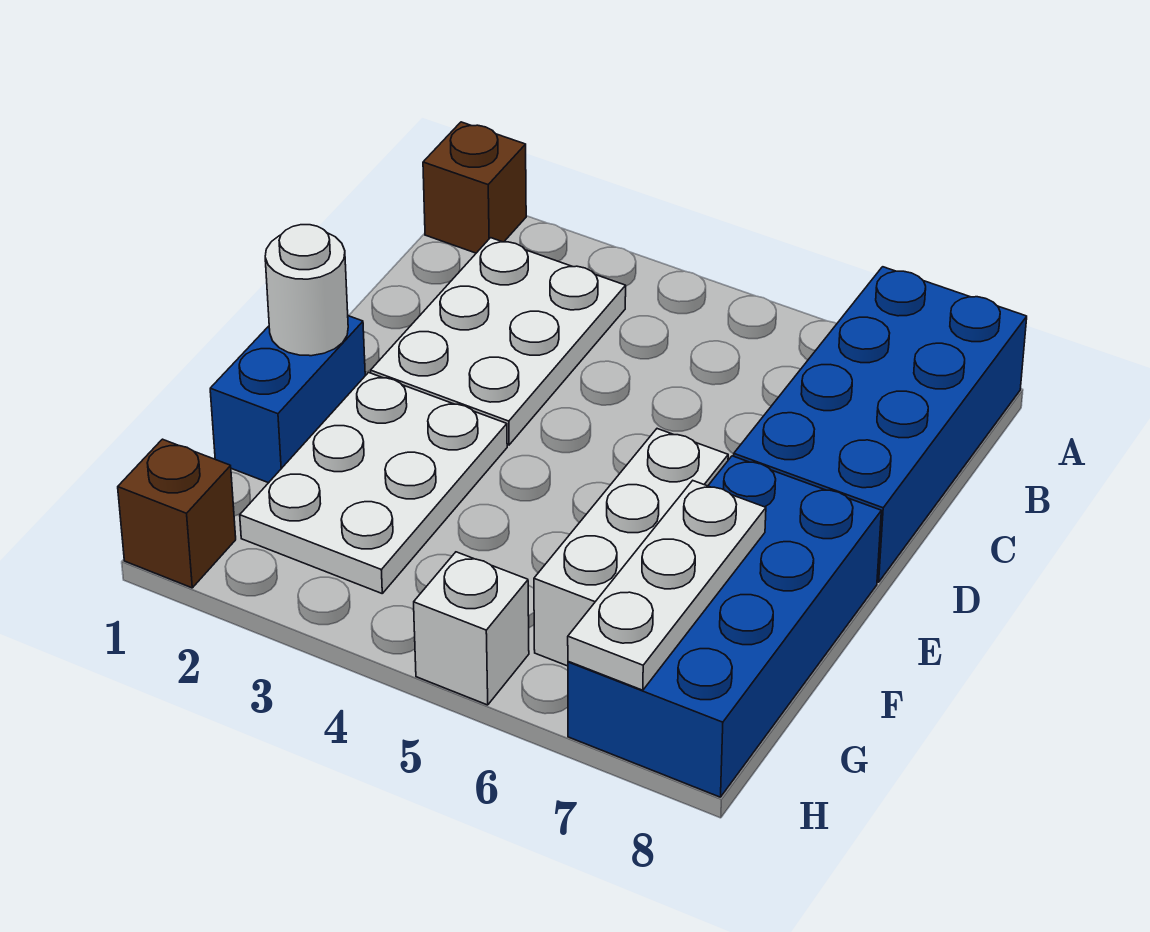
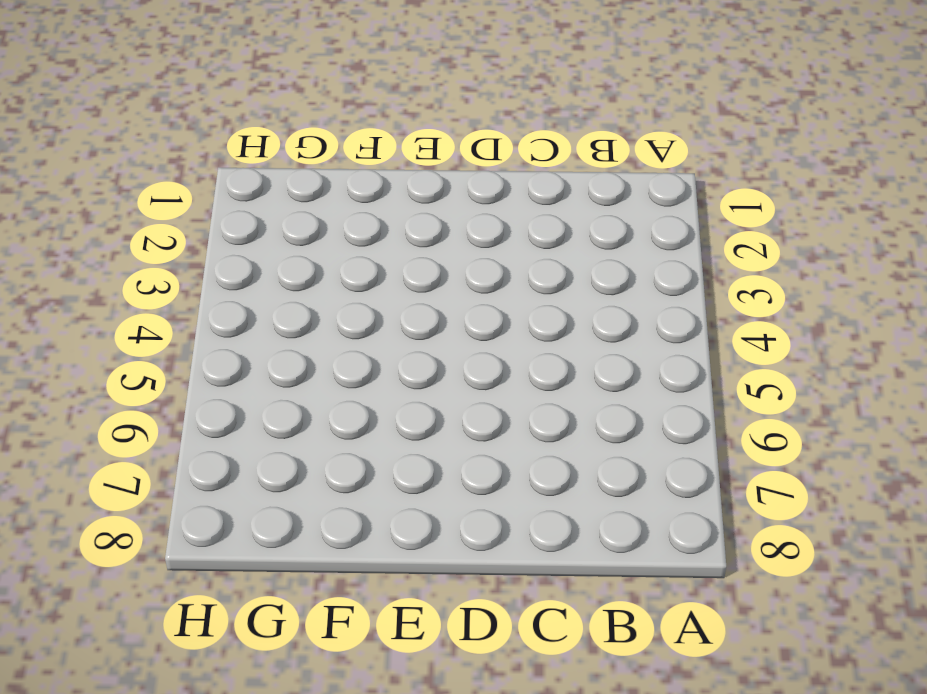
none -> brown brick A1 level 1
none -> blue brick A7:D8 level 1

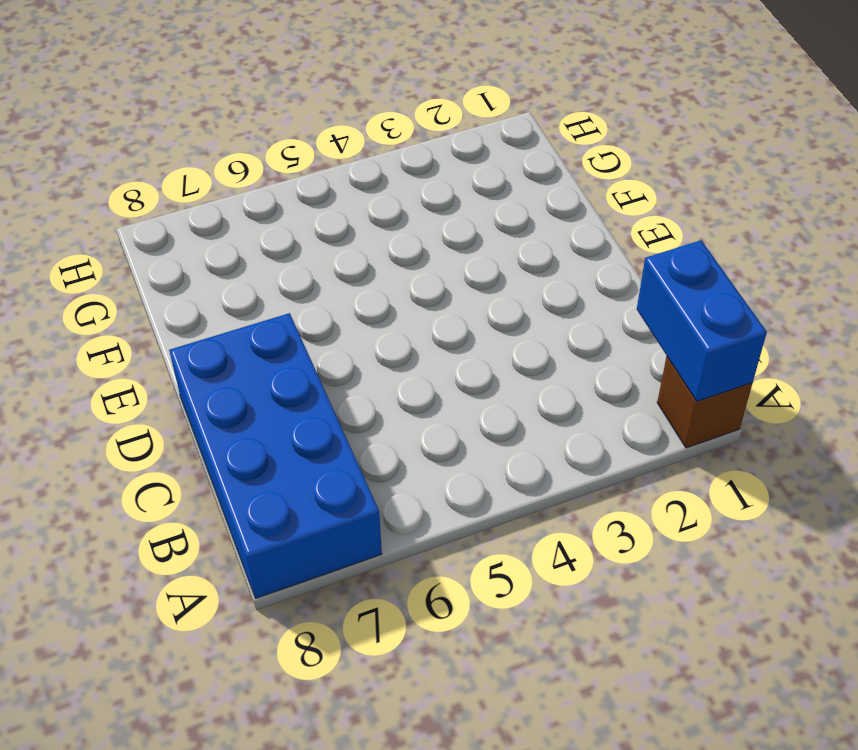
blue brick A1:B1 level 2 -> blue brick E1:F1 level 1
none -> white plate B2:D3 level 1
none -> white plate E2:G3 level 1

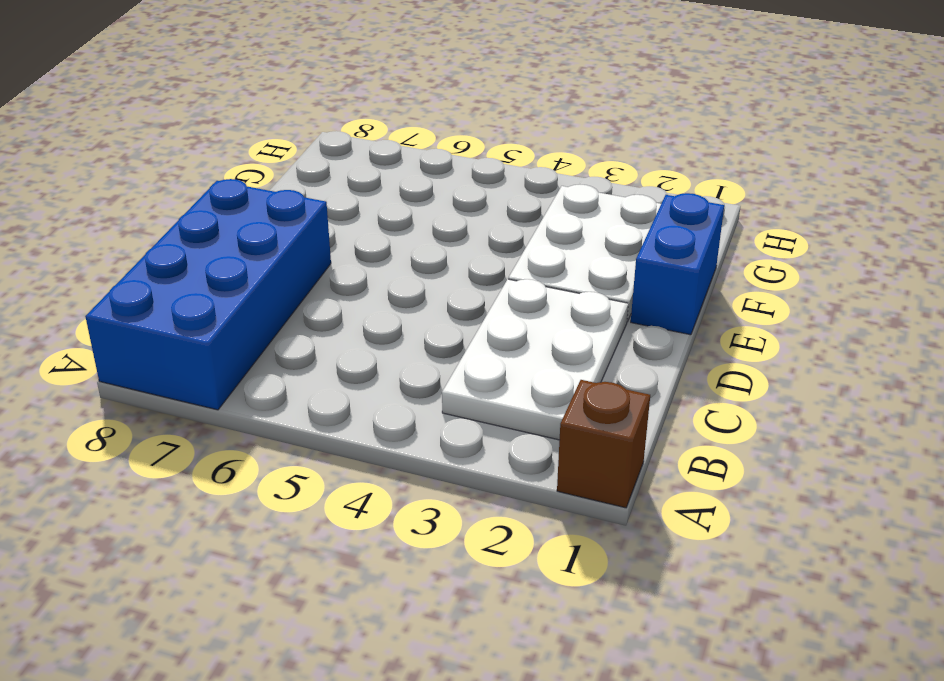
none -> white brick E6:G6 level 1
none -> blue brick E7:H8 level 1

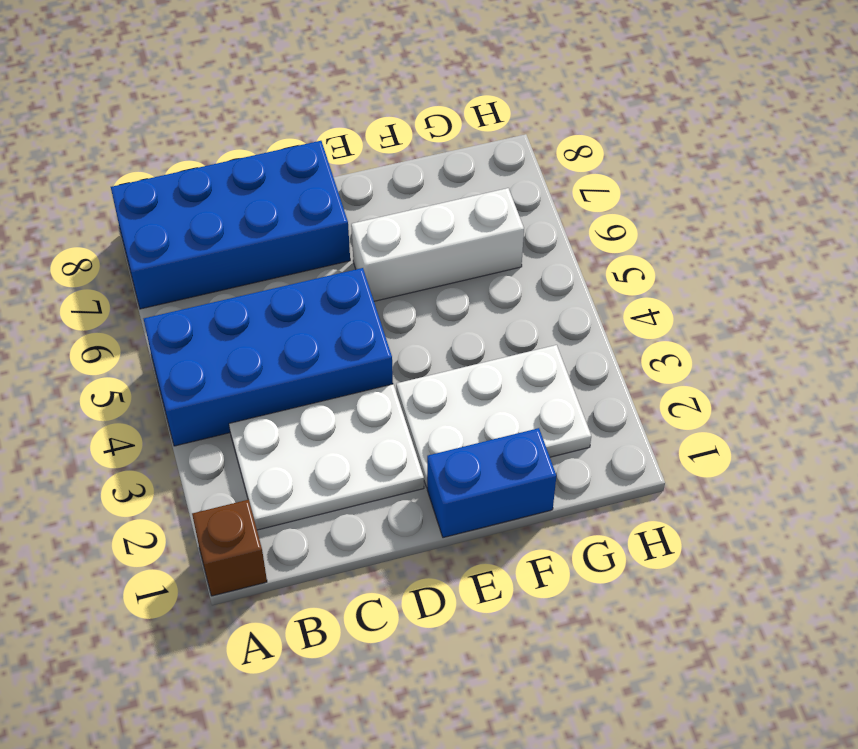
blue brick A4:D5 level 1 -> blue brick E7:H8 level 1
none -> brown brick H1 level 1
none -> white brick H5 level 1

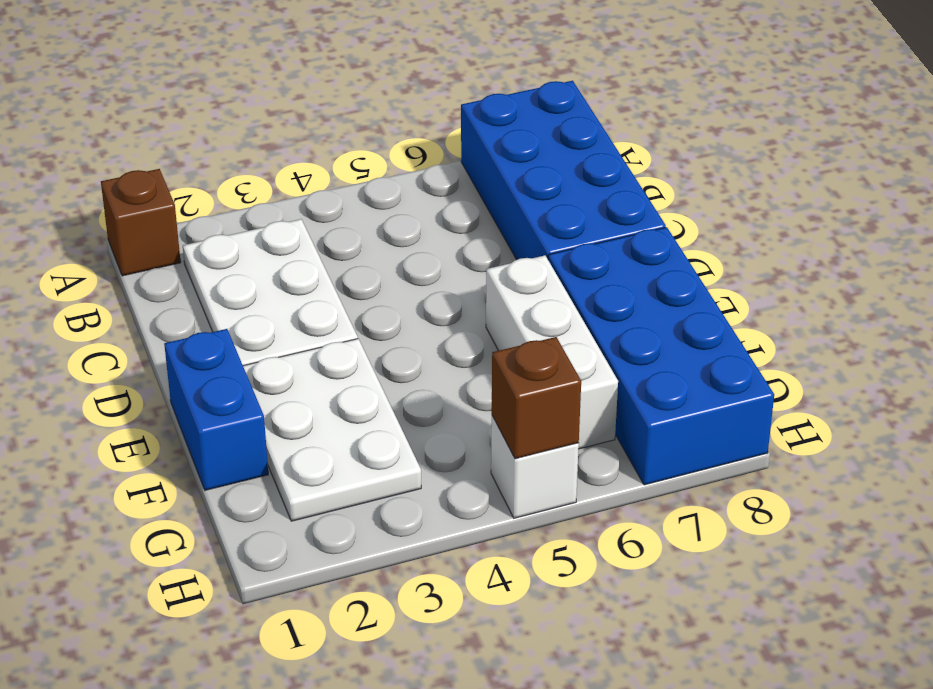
brown brick H5 level 2 -> brown brick H1 level 1
none -> white round brick E1 level 2
none -> white plate F7:H7 level 2

